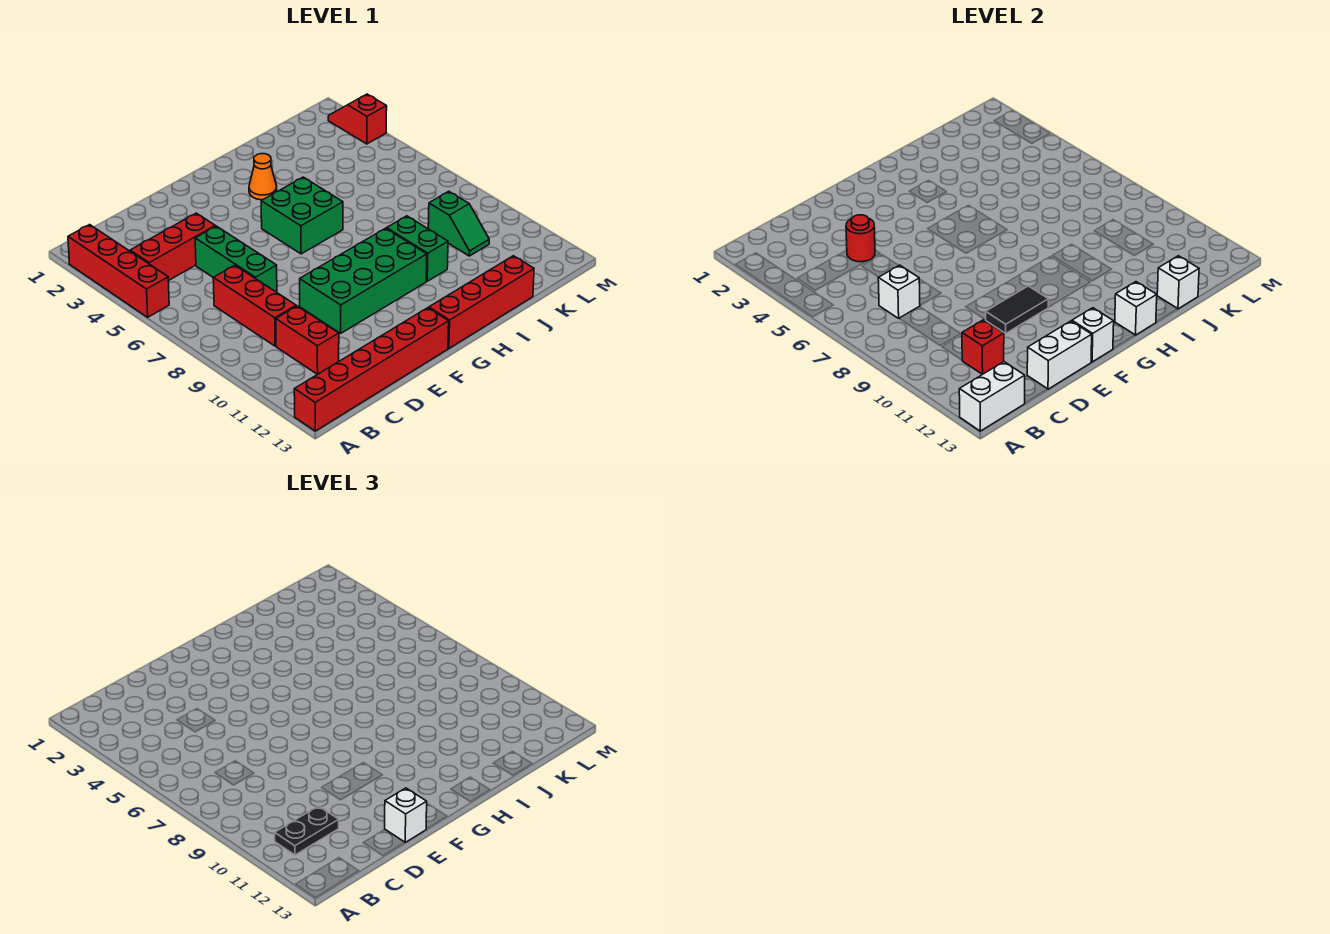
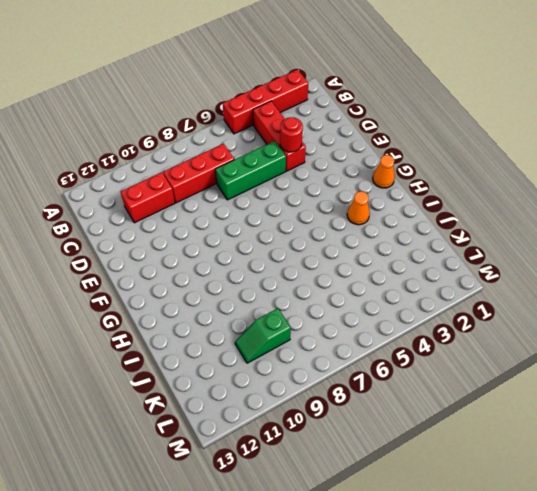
orange cone G1 level 1 -> none
none -> red brick A13:F13 level 1
none -> green brick E9:H10 level 1
none -> green brick G5:H6 level 1

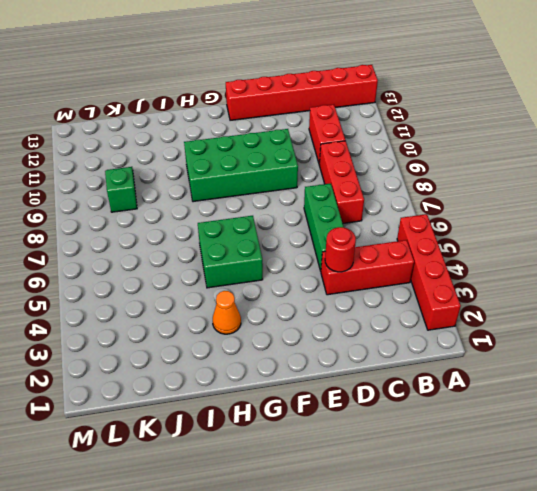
none -> red brick G13:J13 level 1
none -> green brick I9:I10 level 1
none -> red slope M2:M3 level 1 top 3

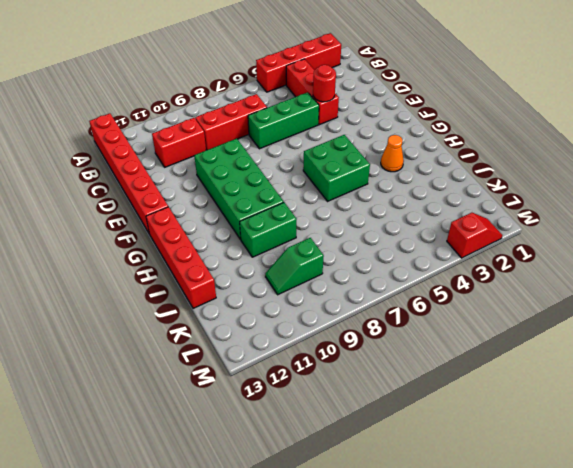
none -> white brick A13:B13 level 2
none -> white brick C7 level 2
none -> red brick C11 level 2

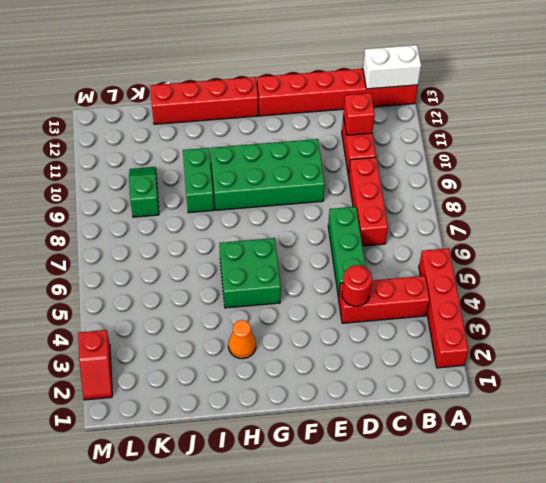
none -> white brick C7 level 2
none -> white brick D13:E13 level 2
none -> black tile E10:F10 level 2

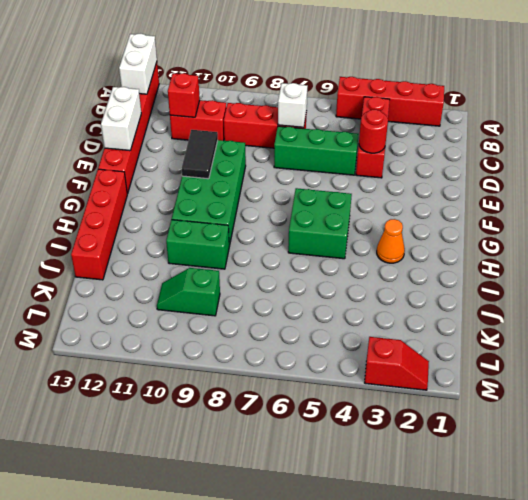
none -> white brick F13 level 2
none -> white brick H13 level 2
none -> white brick J13 level 2

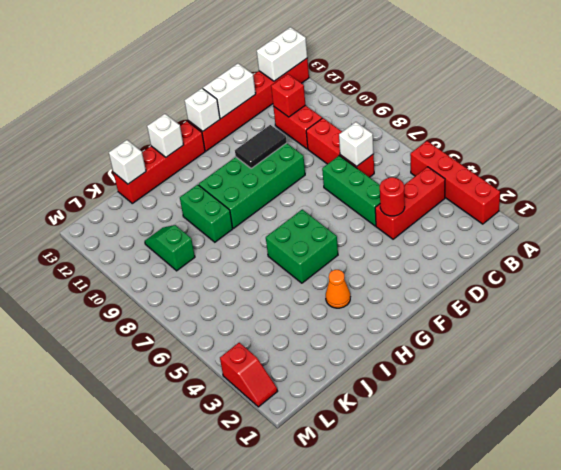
none -> black plate B11:C11 level 3
none -> white brick E13 level 3

